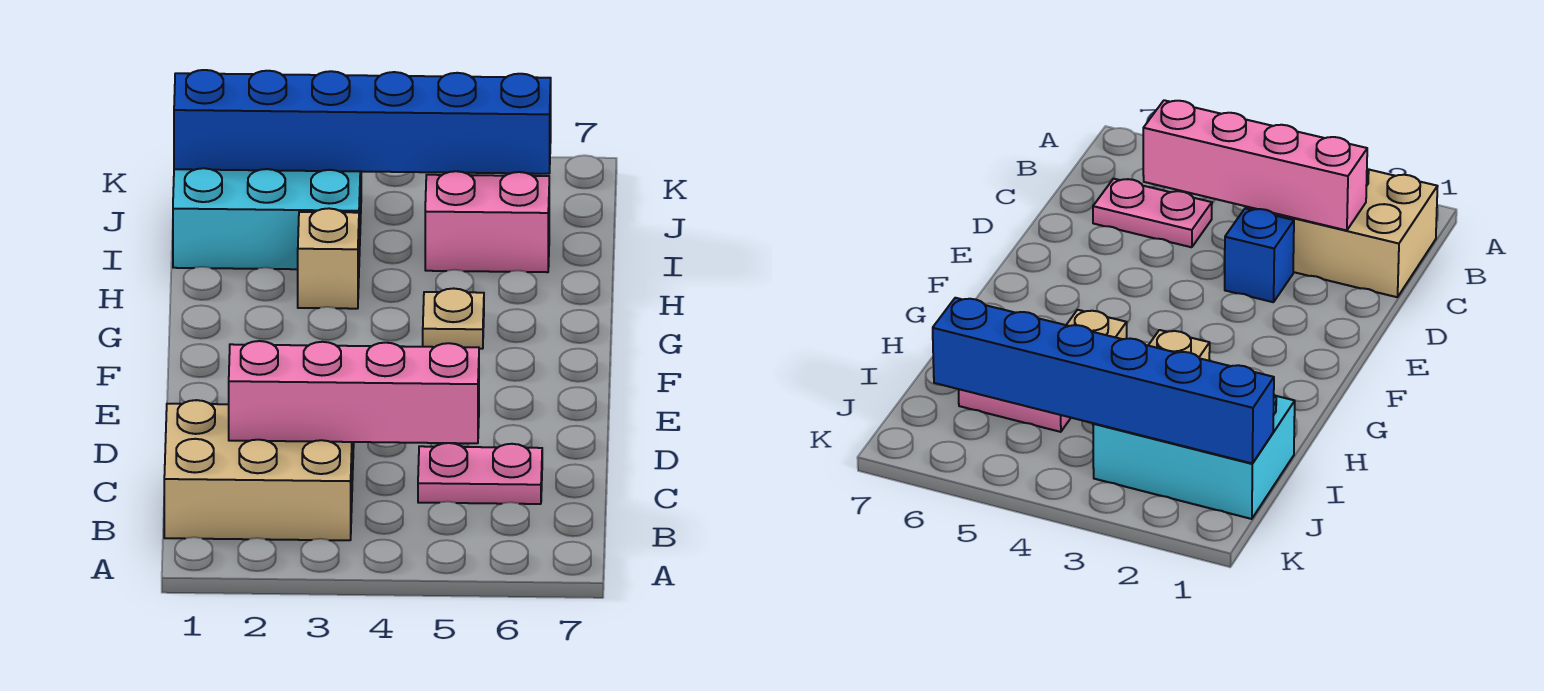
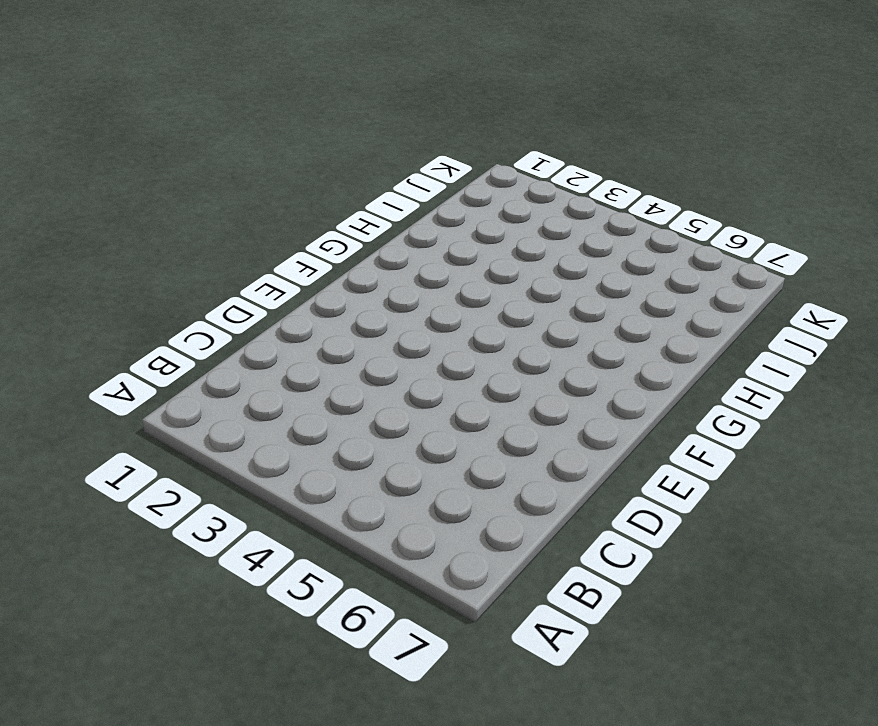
none -> tan brick B1:C3 level 1
none -> pink plate C5:C6 level 1

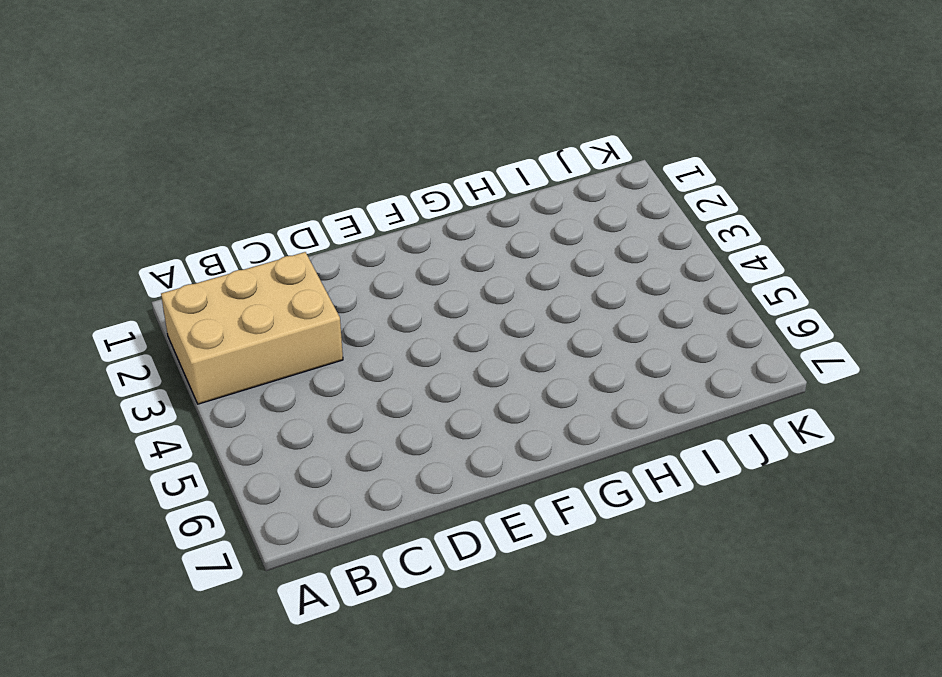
tan brick A2:C3 level 1 -> tan brick B1:C3 level 1
none -> pink plate C5:C6 level 1
none -> blue brick D3 level 1

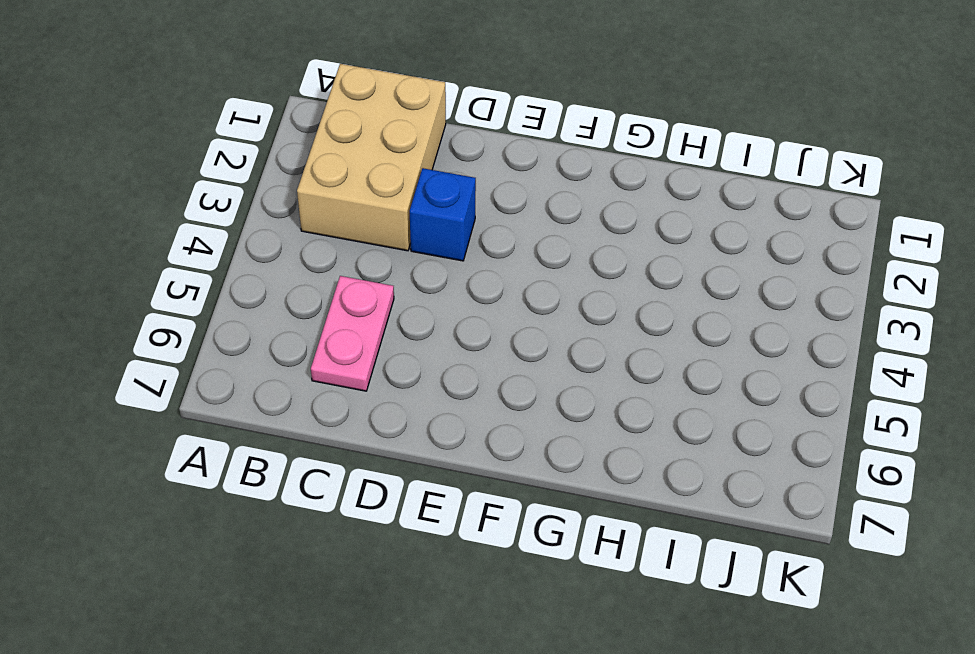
none -> tan plate G5 level 1
none -> tan brick H3 level 1

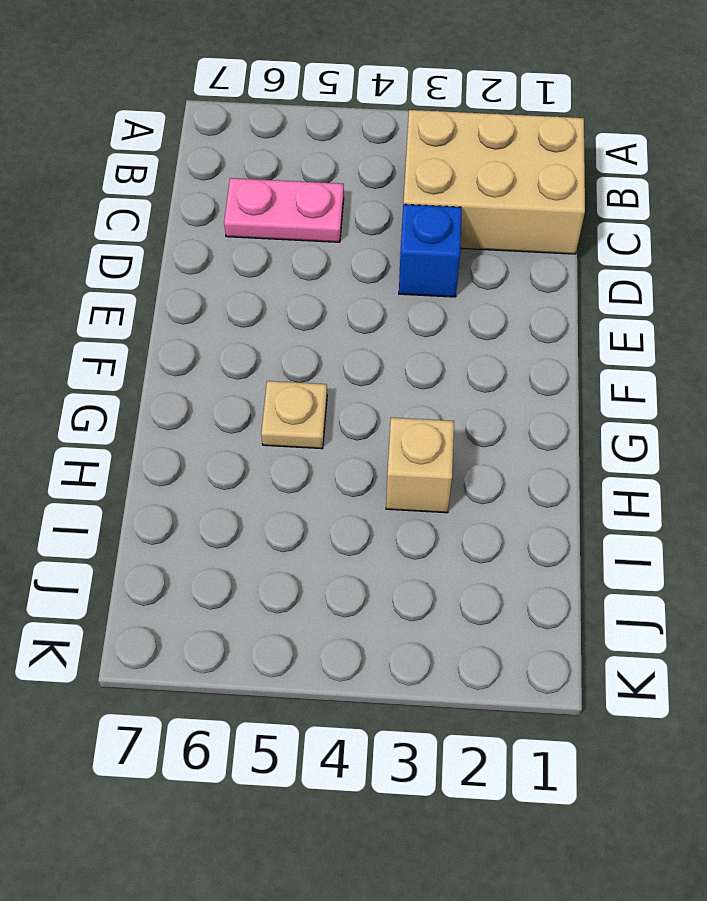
none -> cyan brick I1:J3 level 1
none -> pink brick I5:I6 level 1

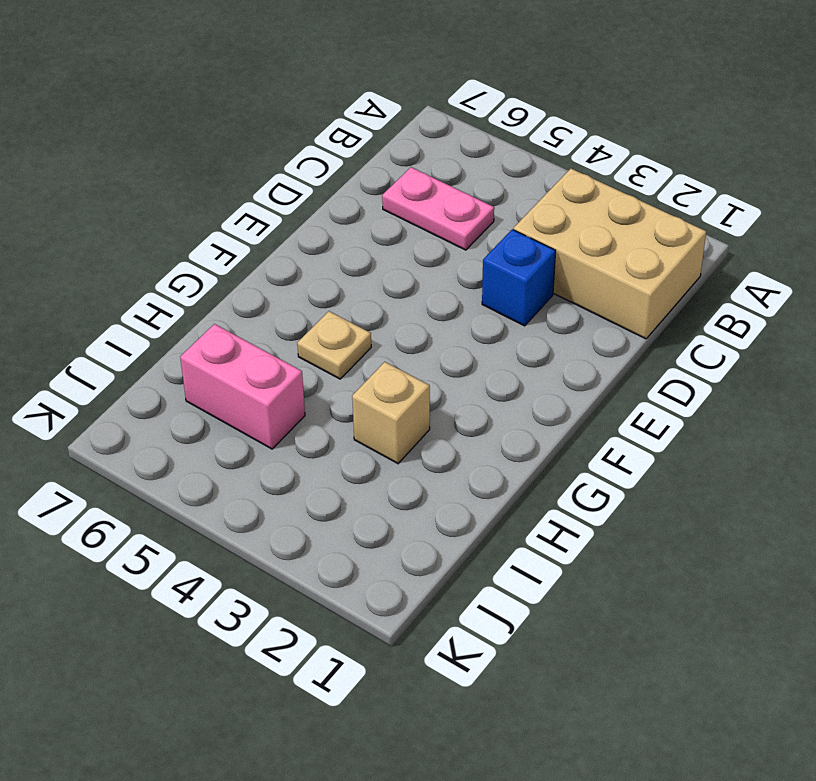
none -> cyan brick I1:J3 level 1
none -> pink brick C2:C5 level 2

